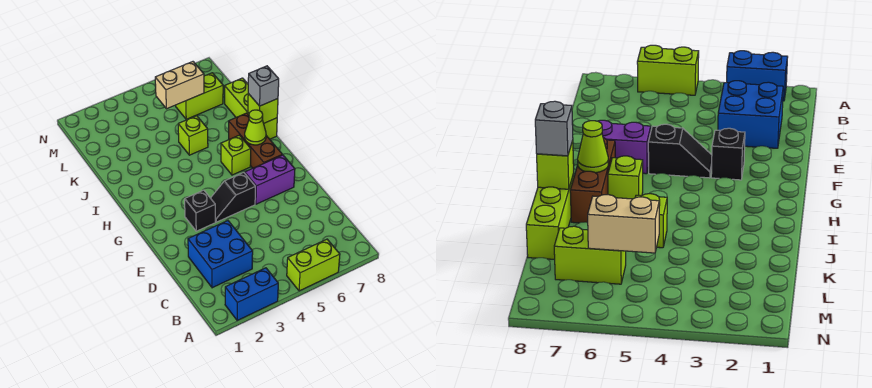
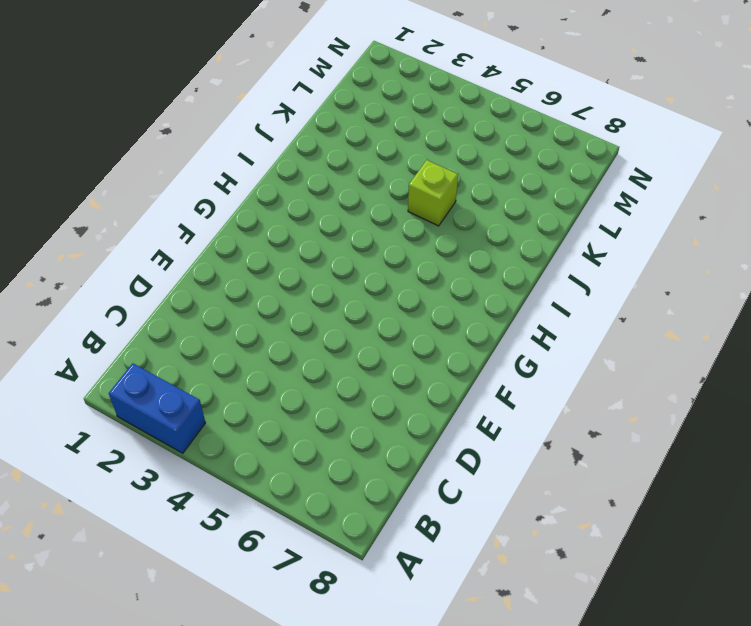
none -> lime brick A5:A6 level 1
none -> blue brick C2:D3 level 1
none -> black brick F3 level 1

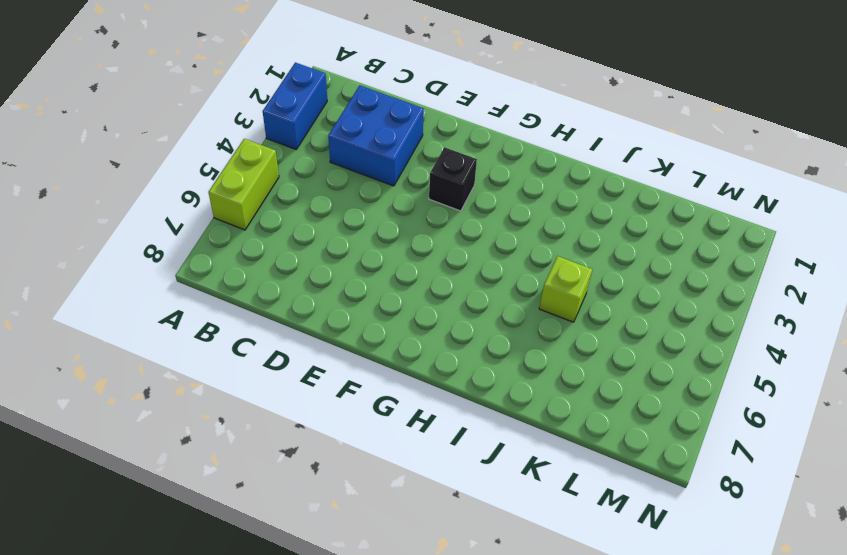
none -> black slope F4:F5 level 1 top 5
none -> purple brick F6:F7 level 1
none -> brown brick G7:I7 level 1

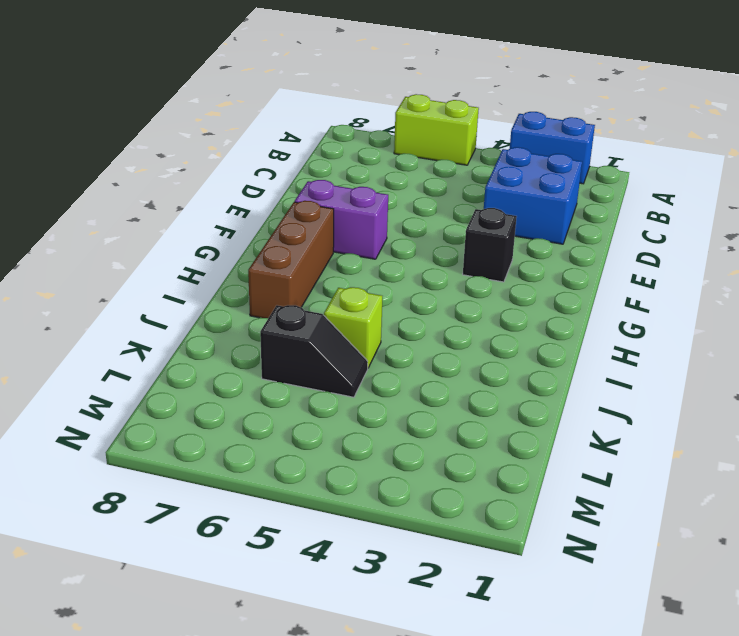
black slope K5:K6 level 1 top 6 -> black slope F4:F5 level 1 top 5
none -> lime brick H6 level 1
none -> lime brick I8:K8 level 1
none -> lime brick L6:L7 level 1

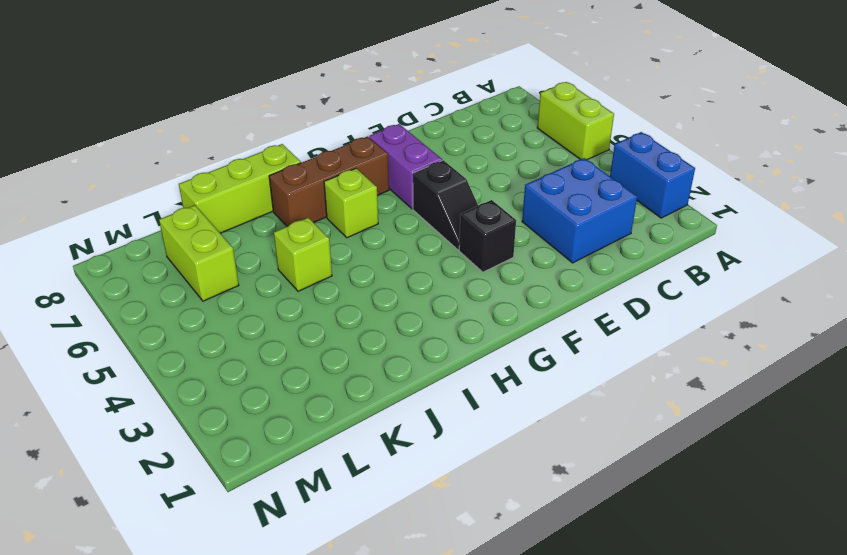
none -> lime cone H7 level 2
none -> lime brick I8 level 2
none -> tan brick L5:L6 level 2

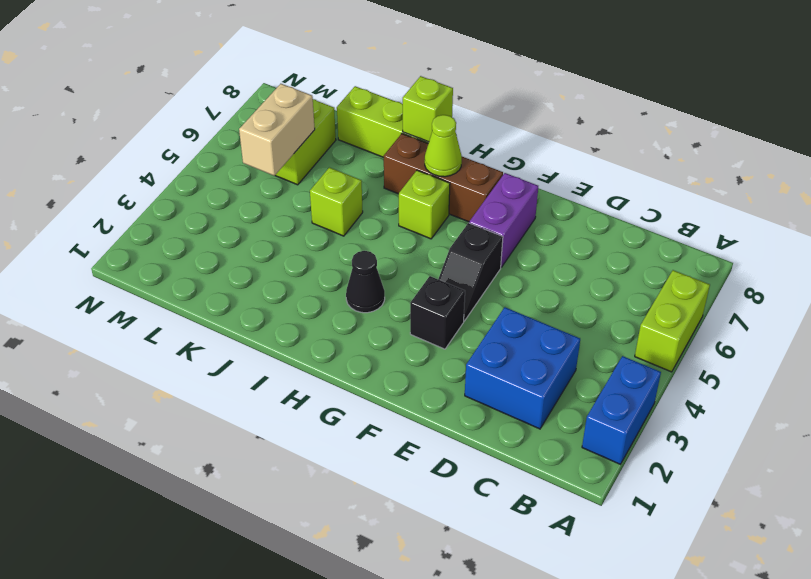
black cone H3 level 1 -> none
none -> grey brick I8 level 3

